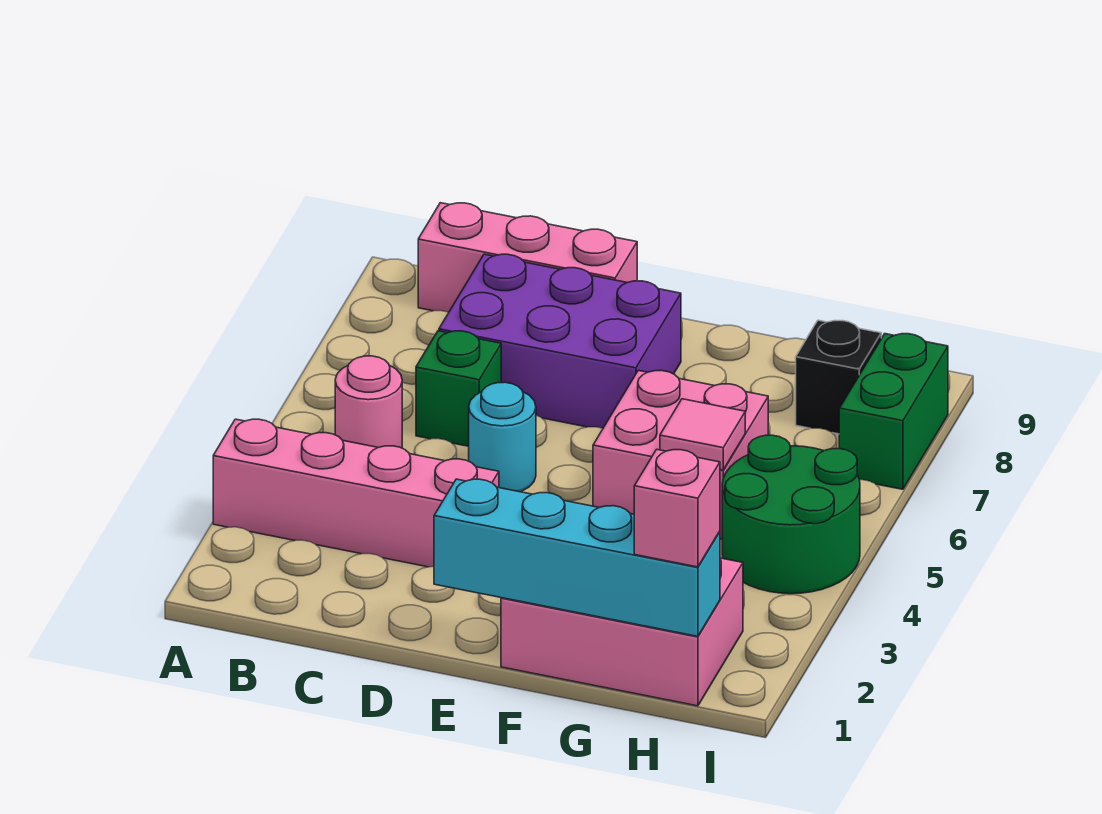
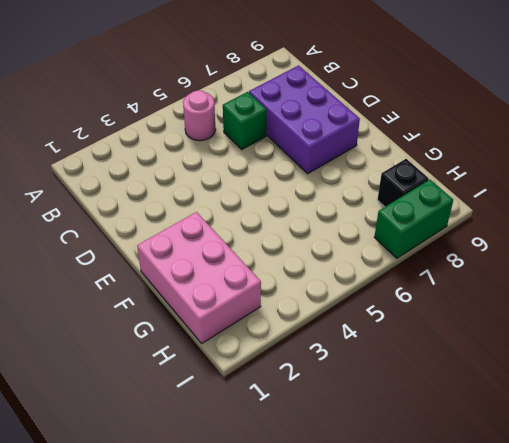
none -> pink brick A3:D3 level 1
none -> pink brick B9:D9 level 1
none -> cyan round brick D5 level 1

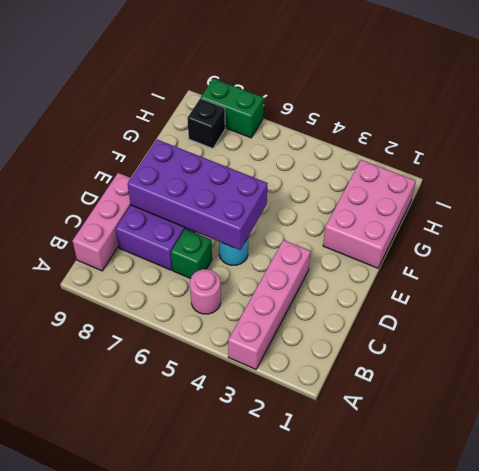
purple brick D5:E8 level 2 -> none
none -> pink brick F5:G6 level 1
none -> green round brick H4:I5 level 1
none -> cyan brick E1:H1 level 2

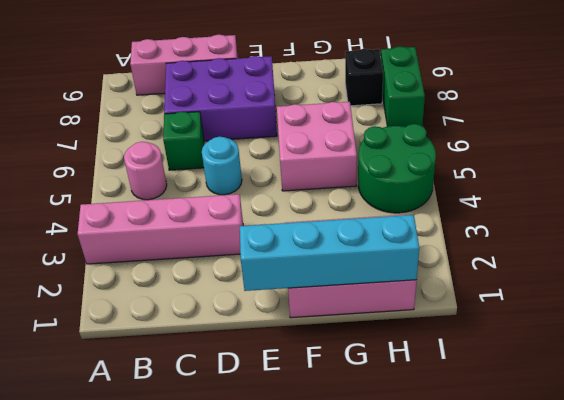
none -> pink tile G5 level 2
none -> pink brick H1 level 3

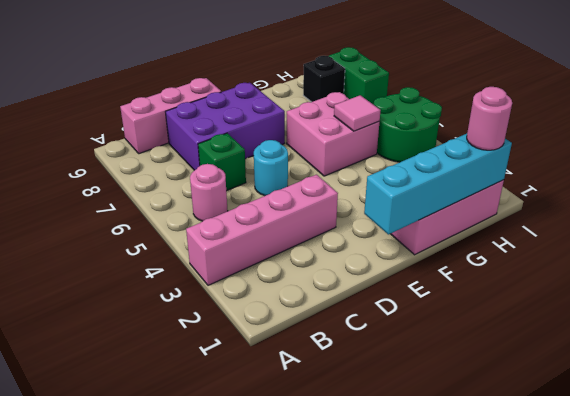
pink round brick H1 level 3 -> pink brick H1 level 3

